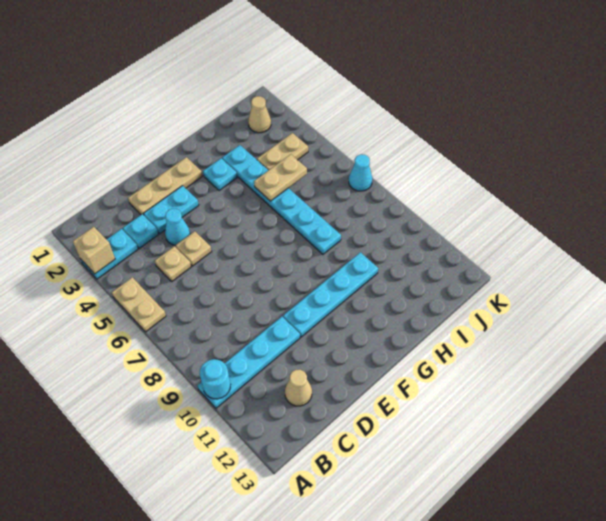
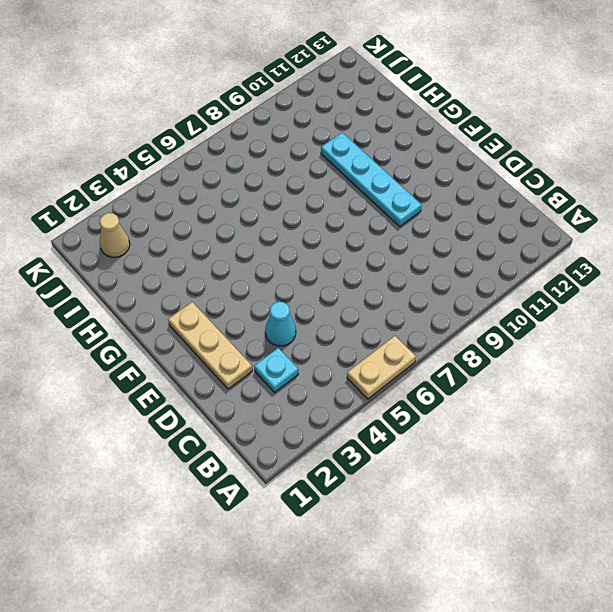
none -> cyan plate A3:B3 level 1
none -> cyan plate A10:D10 level 1
none -> tan plate C5 level 1

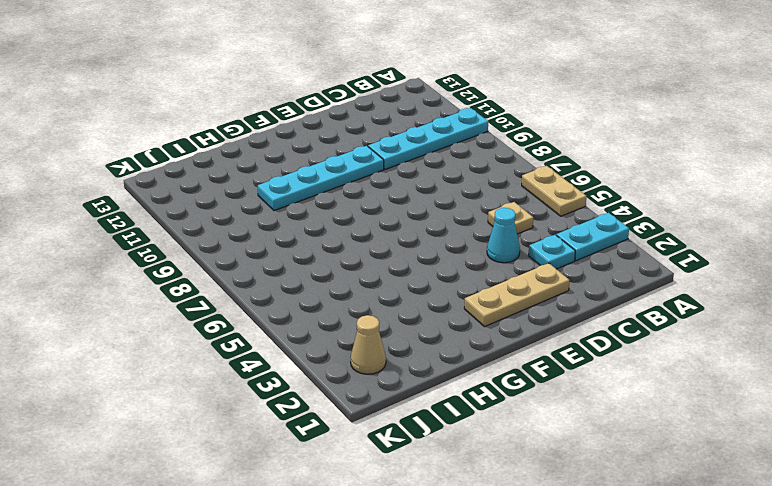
none -> tan cone C12 level 1
none -> cyan plate D3:E3 level 1
none -> tan plate D5 level 1

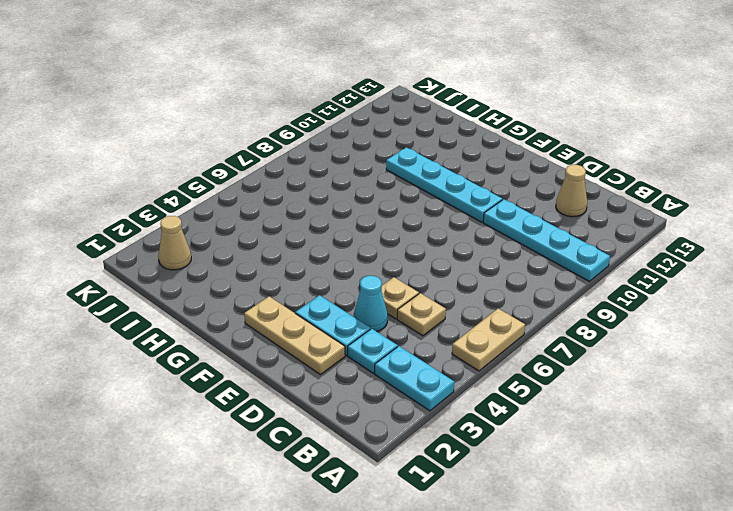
none -> cyan plate G3 level 1
none -> cyan plate H3:H8 level 1
none -> tan plate I4:J4 level 1

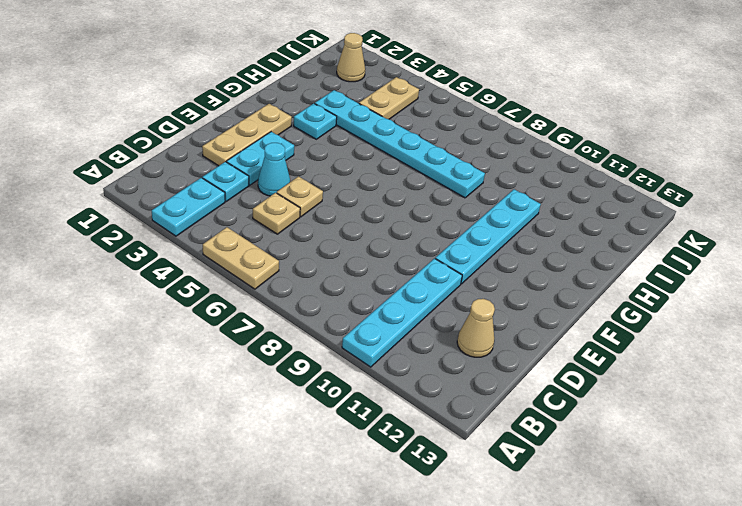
none -> cyan cone K7 level 1
none -> tan brick A3 level 2
none -> cyan round brick A10 level 2

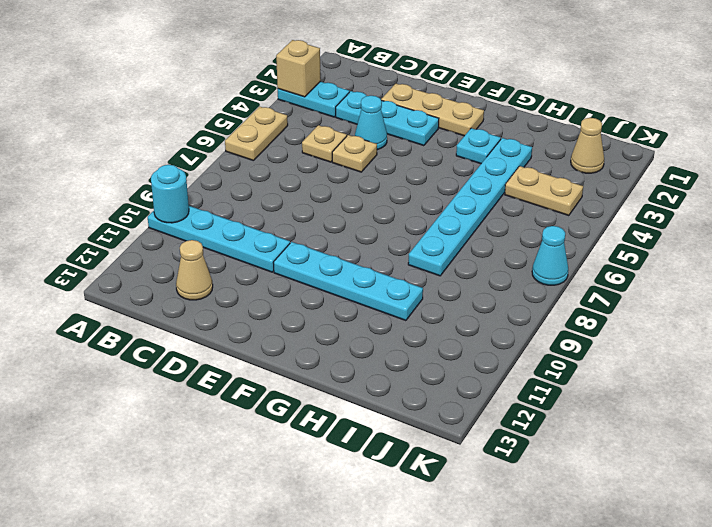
none -> tan plate H5:I5 level 2

